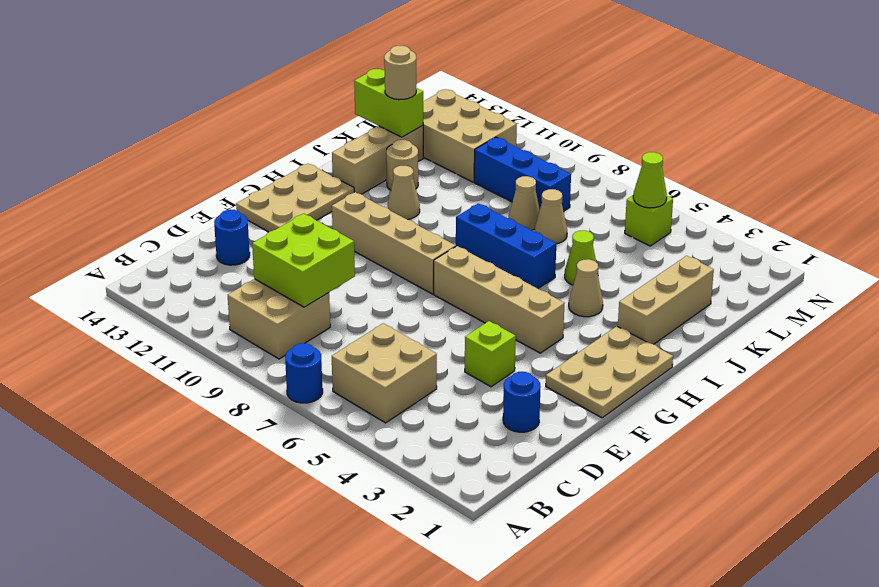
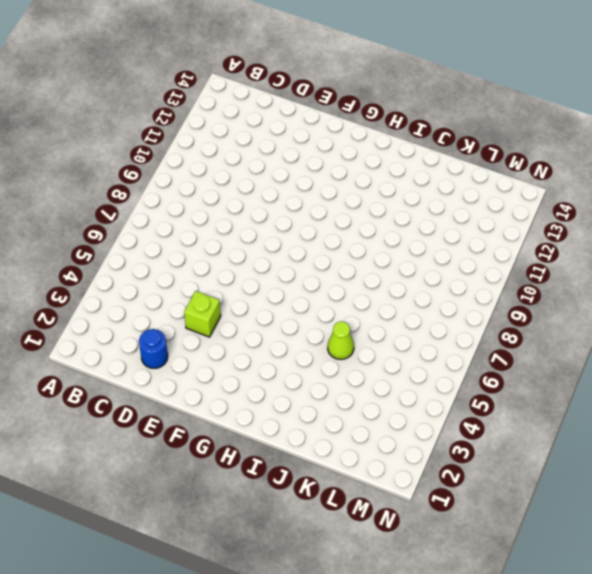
none -> blue round brick A7 level 1
none -> tan brick B5:C6 level 1
none -> tan brick B9:C10 level 1

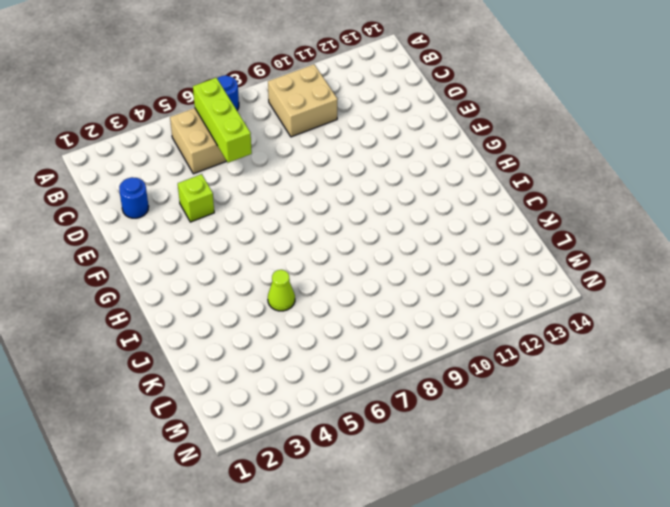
lime brick B6:D6 level 2 -> none
none -> blue round brick D13 level 1
none -> tan plate F1:H2 level 1
none -> tan plate F13:H14 level 1

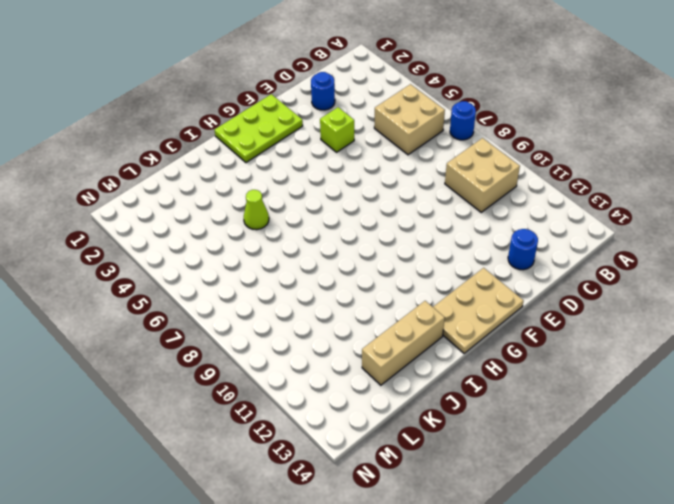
lime plate F1:H2 level 1 -> tan plate F1:H2 level 1
none -> tan brick G4:G7 level 1
none -> tan brick G8:G11 level 1
none -> tan brick I2:K2 level 1

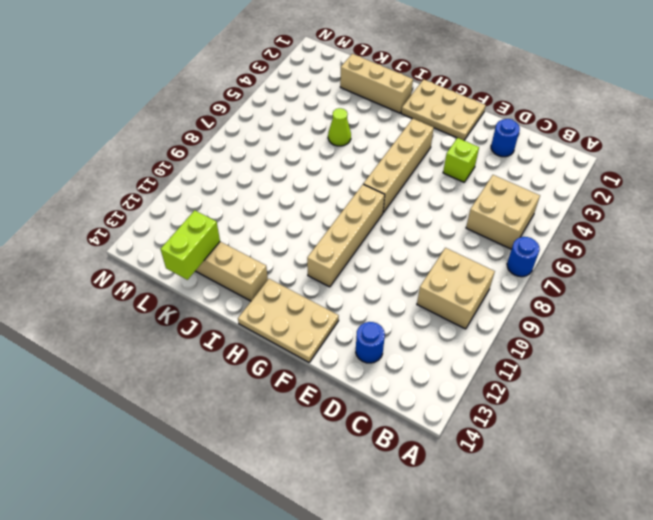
none -> tan cone I4 level 1
none -> blue brick I6:I8 level 1
none -> tan cone I11 level 1

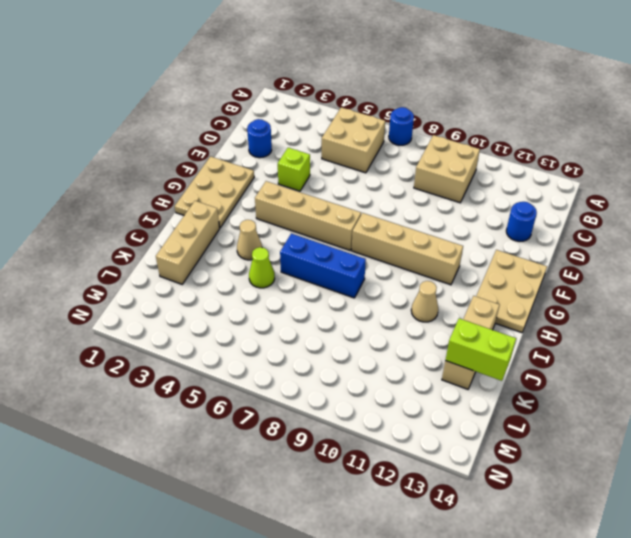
none -> tan round brick J12 level 1
none -> tan cone K7 level 1
none -> tan cone K8 level 1

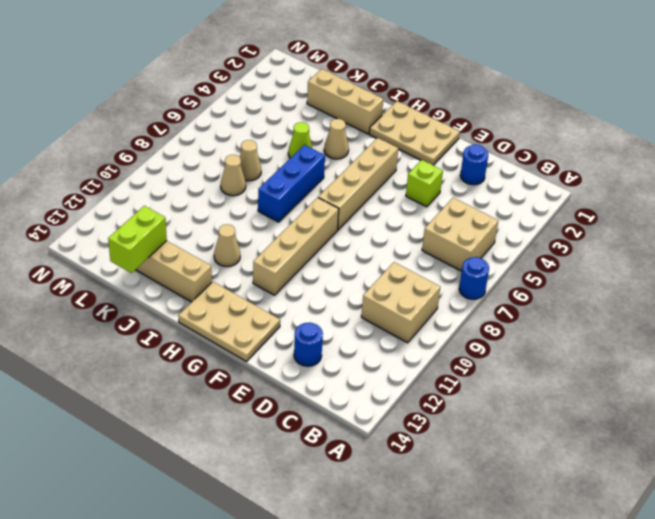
none -> tan round brick J12 level 1
none -> blue brick L8:L10 level 1
none -> tan brick L11:M13 level 1

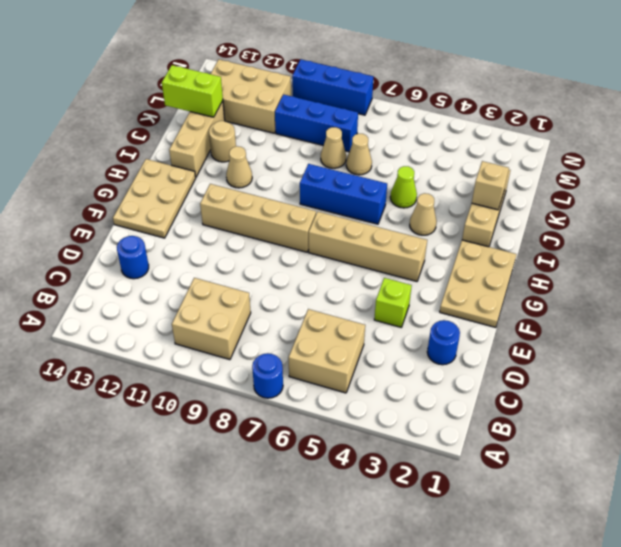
tan brick J2 level 2 -> none
blue brick N8:N10 level 1 -> none
none -> lime brick M5 level 1
none -> lime brick C9:D10 level 2
none -> lime cone M5 level 2

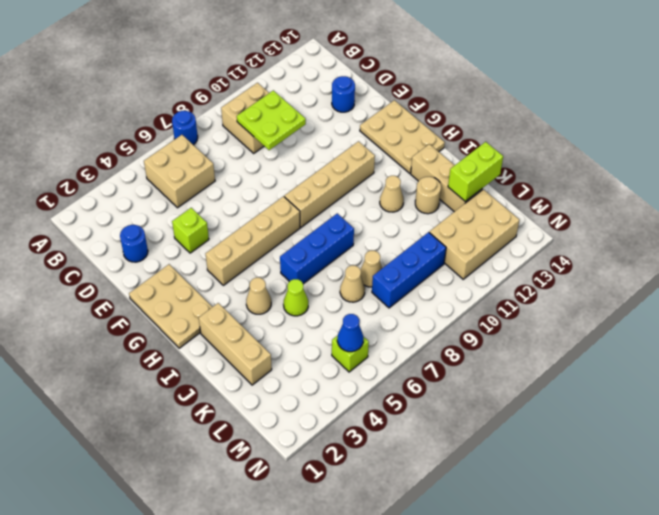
lime plate C9:D10 level 2 -> lime brick C9:D10 level 2
blue cone M5 level 2 -> lime cone M5 level 2
none -> tan round brick K13 level 3

